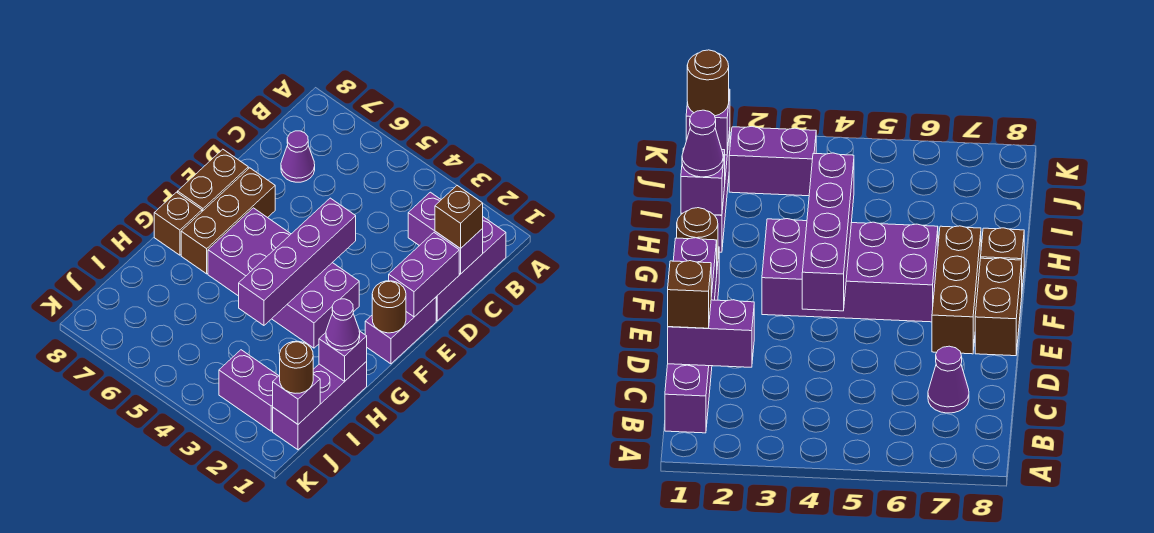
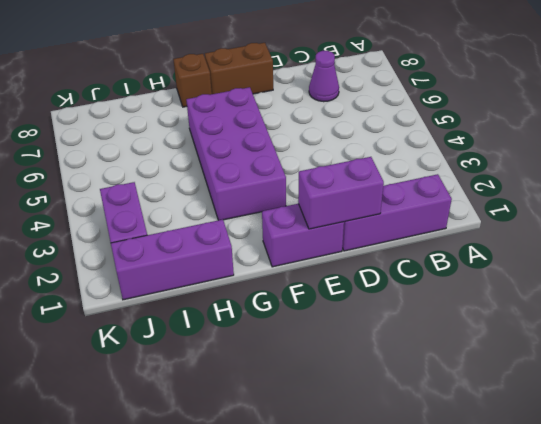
none -> brown brick E7:G7 level 1
none -> purple brick C1:C2 level 2
none -> purple brick E4:H4 level 2

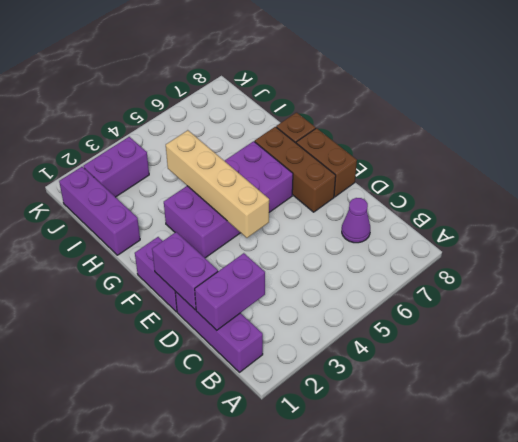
tan brick E4:H4 level 2 -> purple brick E4:H4 level 2
none -> brown round brick F1 level 2
none -> purple brick H1 level 2
none -> purple brick J1 level 2

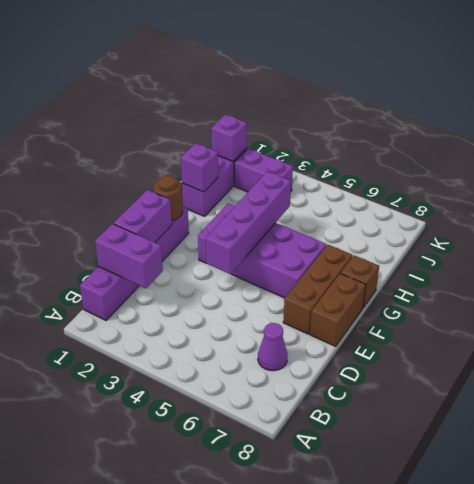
none -> brown brick C1 level 3
none -> purple cone H1 level 3
none -> brown round brick J1 level 3

